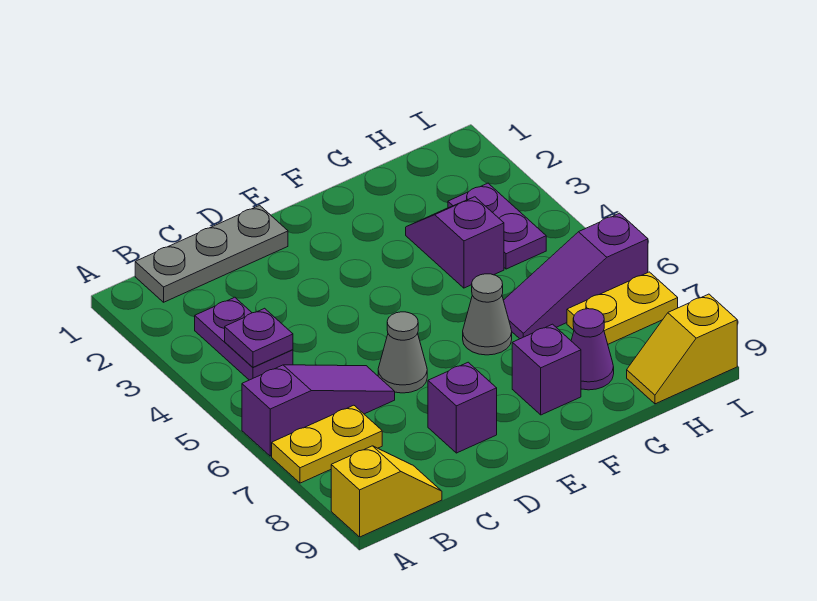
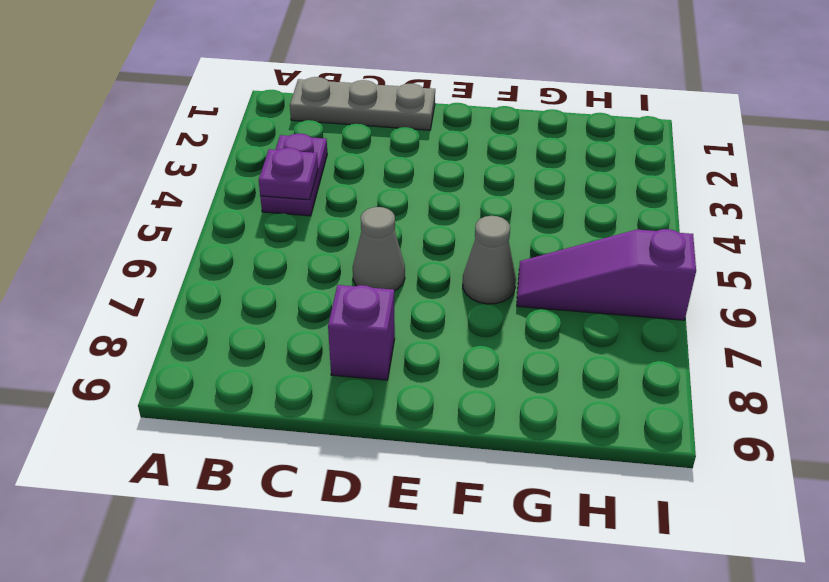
none -> purple slope A6:C6 level 1 top A
none -> yellow plate A7:B7 level 1
none -> yellow slope A9:B9 level 1 top A

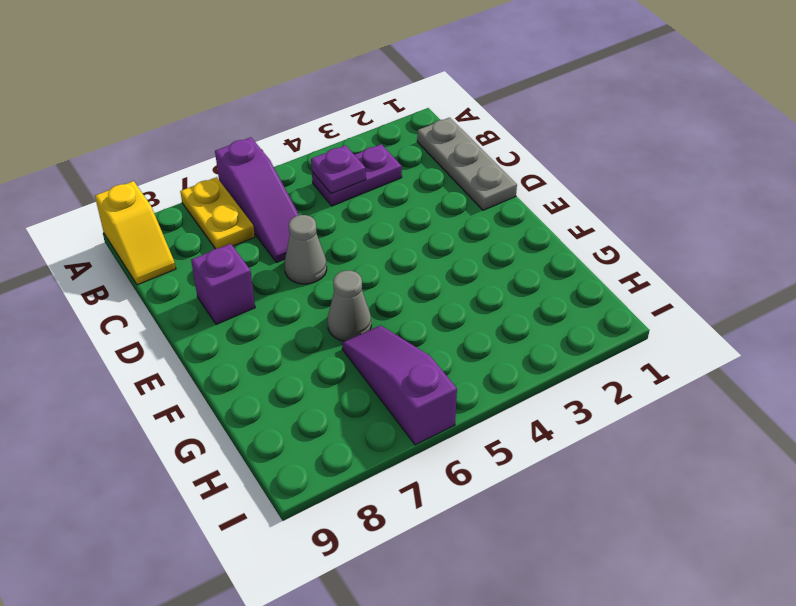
none -> purple brick F8 level 1
none -> purple slope G3:G4 level 1 top 4
none -> purple cone G8 level 1

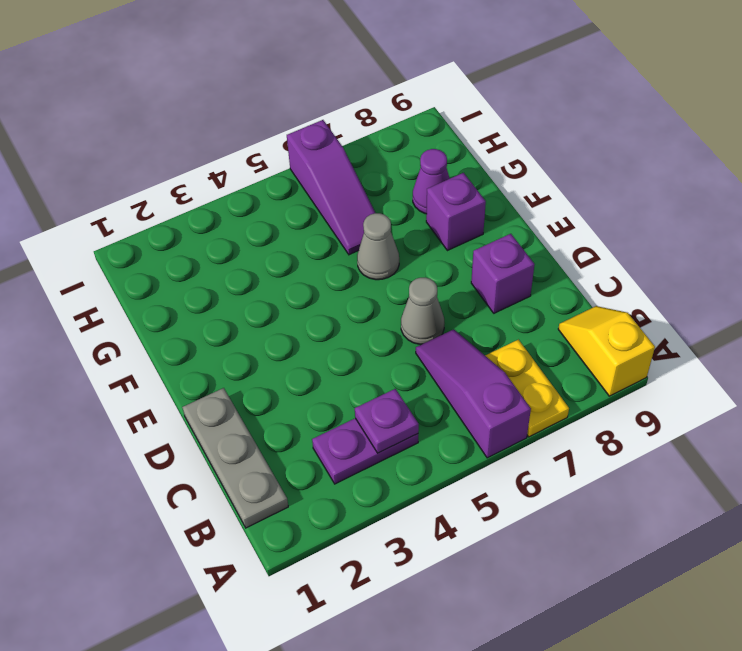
none -> purple slope G3:G4 level 1 top 4
none -> purple plate H3:H4 level 1
none -> yellow plate H7:I7 level 1

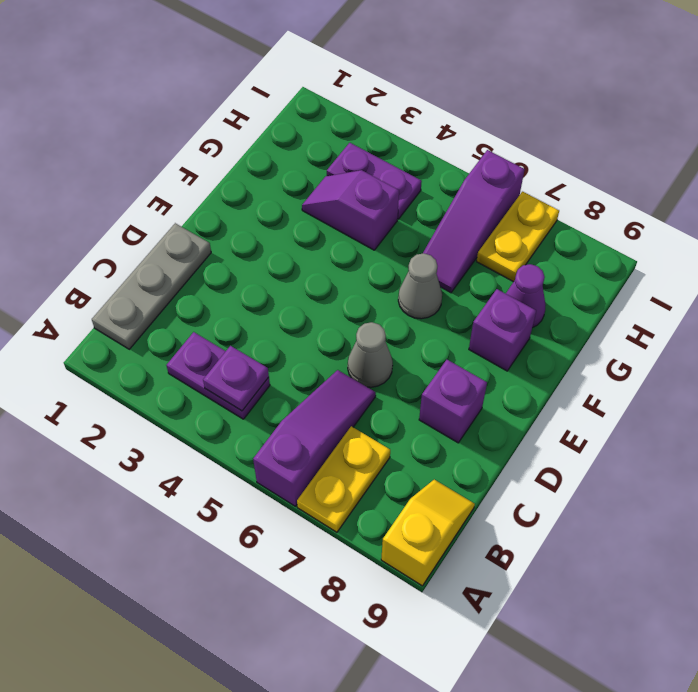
none -> yellow slope H9:I9 level 1 top I

